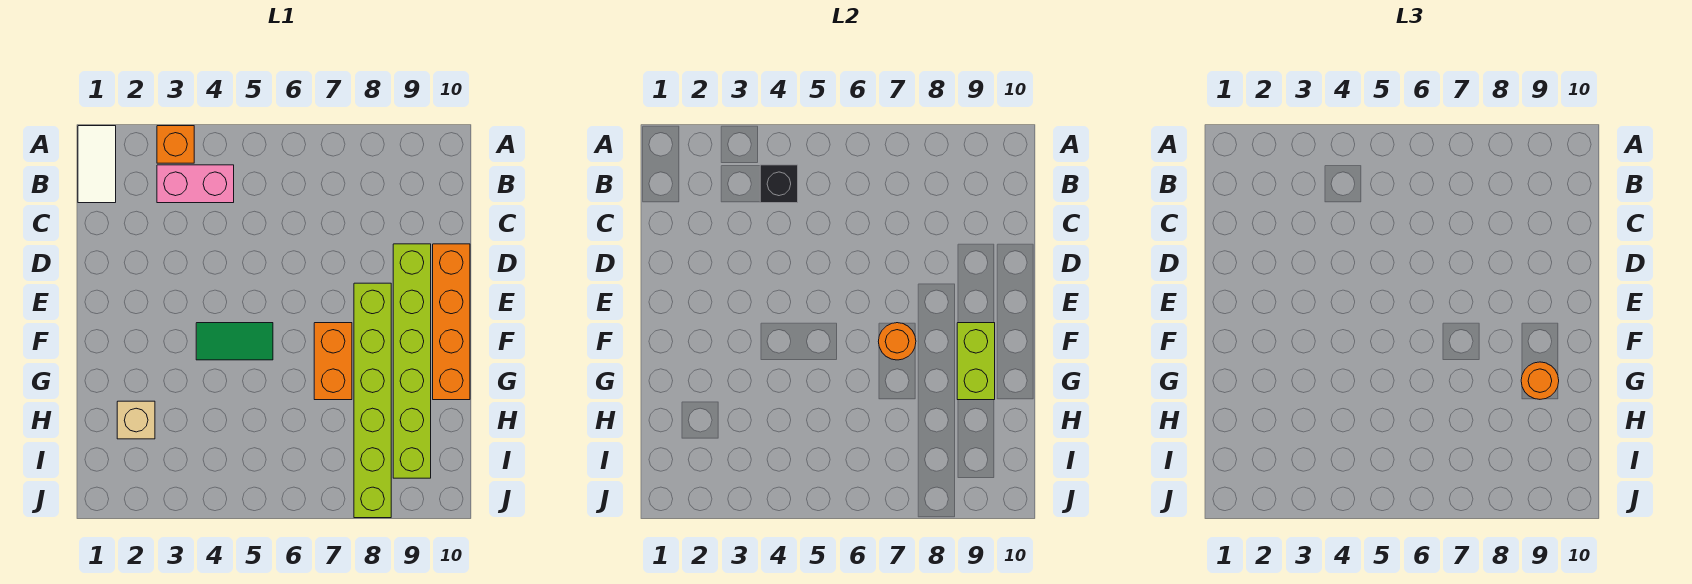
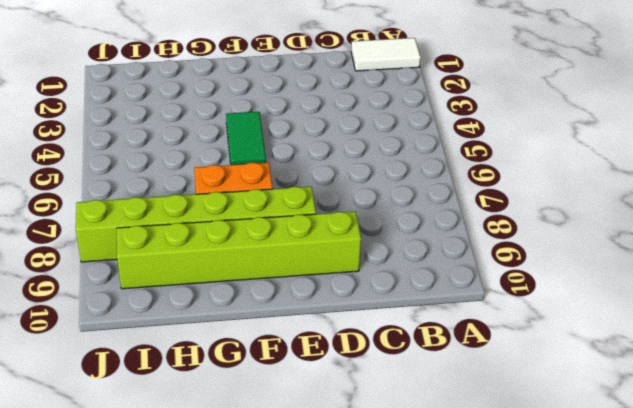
none -> orange brick A3 level 1
none -> pink brick B3:B4 level 1
none -> orange brick D10:G10 level 1

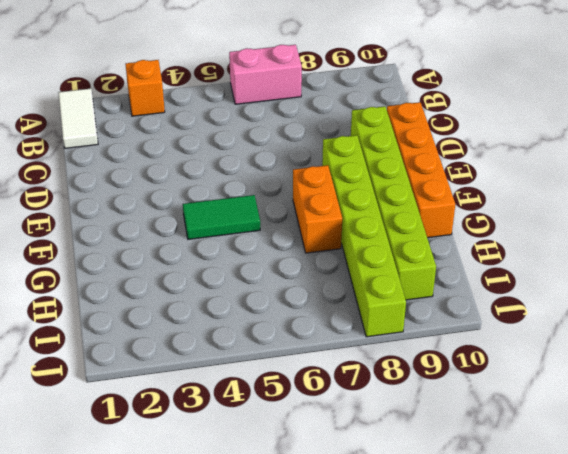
pink brick A6:A7 level 1 -> pink brick B3:B4 level 1
none -> tan brick H2 level 1
none -> black brick B4 level 2
none -> orange round brick F7 level 2

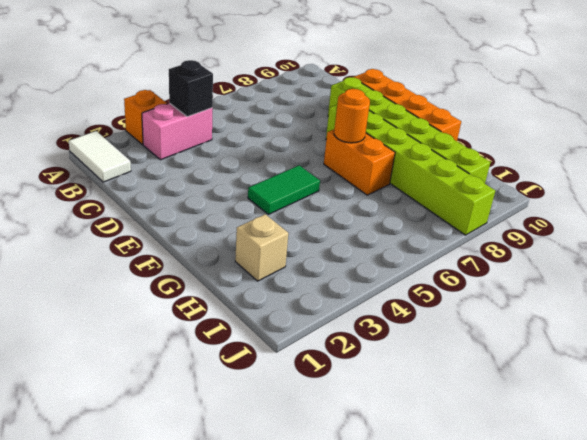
none -> lime brick F9:G9 level 2
none -> orange round brick G9 level 3

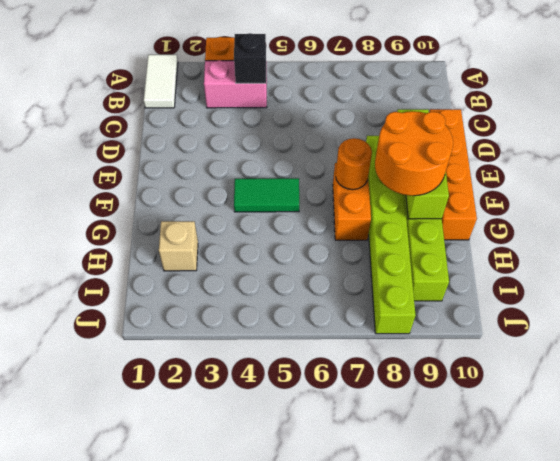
orange round brick F8:G9 level 3 -> orange round brick G9 level 3

